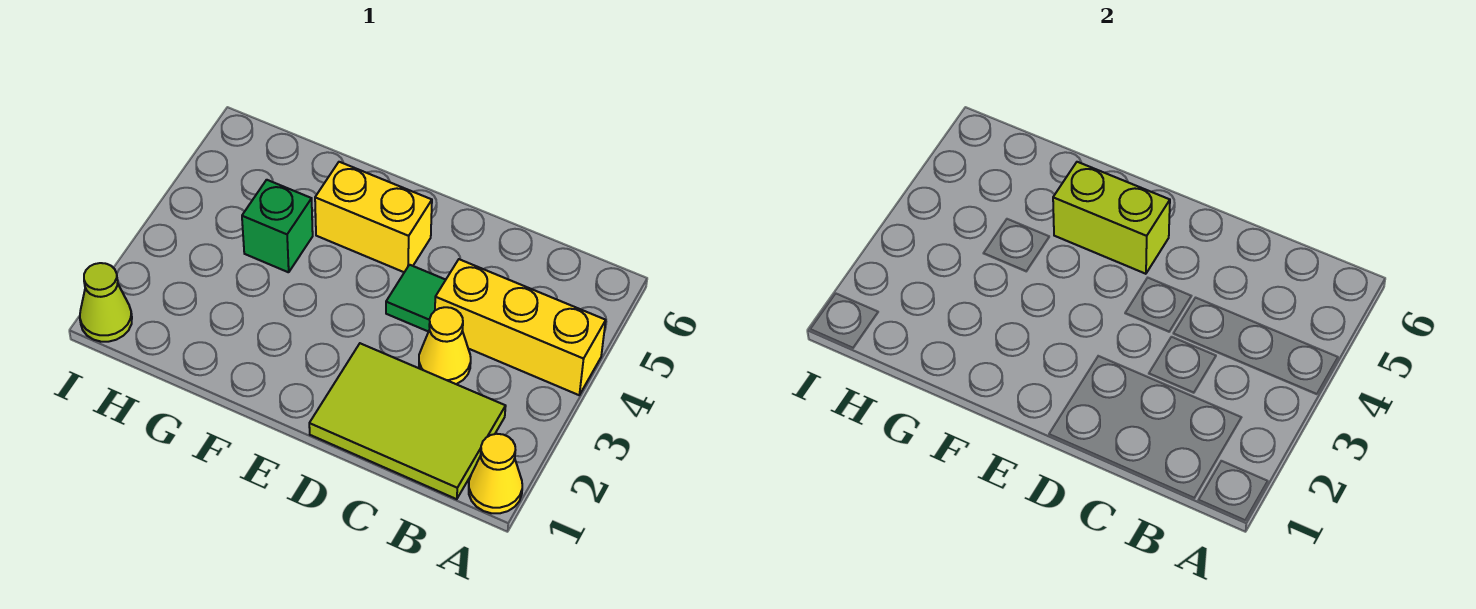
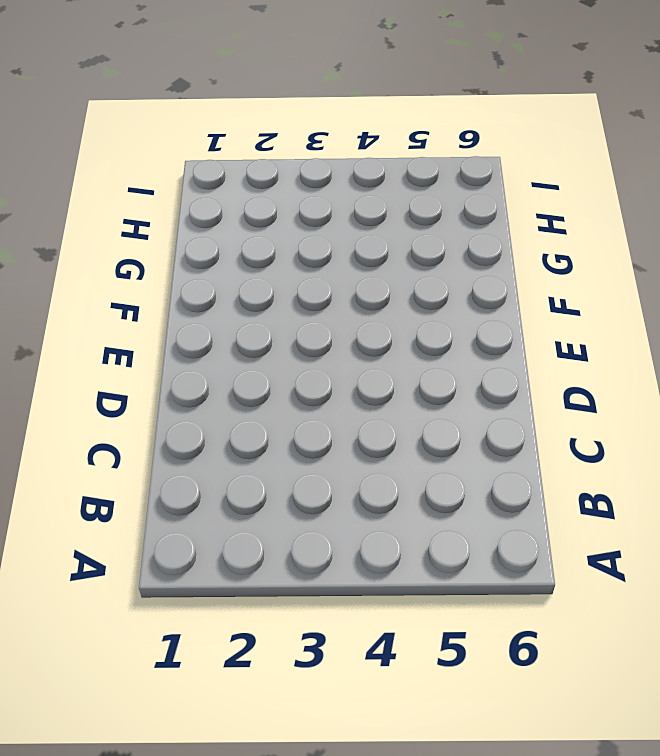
none -> yellow cone A1 level 1
none -> yellow brick A4:C4 level 1

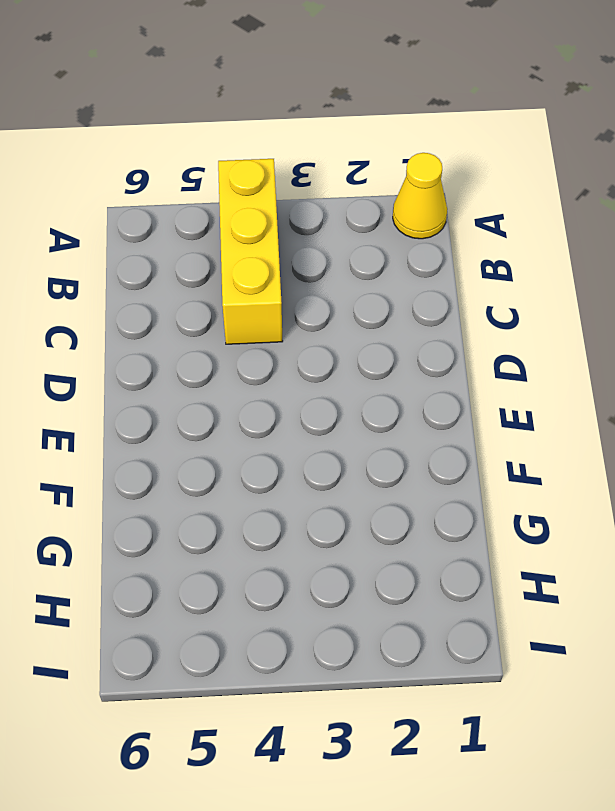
none -> lime tile B1:D2 level 1
none -> yellow cone C3 level 1

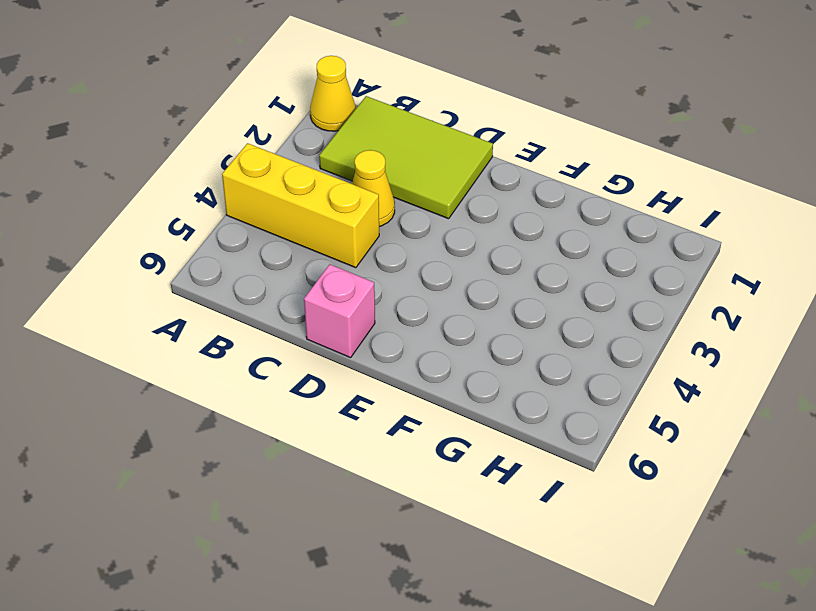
pink brick D6 level 1 -> none
none -> green tile D4 level 1
none -> yellow brick E5:F5 level 1

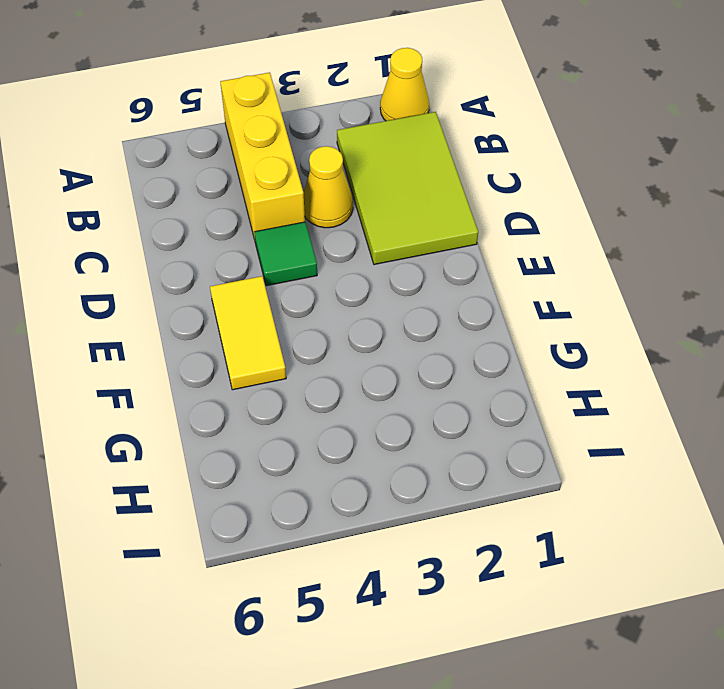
yellow tile E5:F5 level 1 -> yellow brick E5:F5 level 1
none -> green brick G4 level 1
none -> lime cone I1 level 1

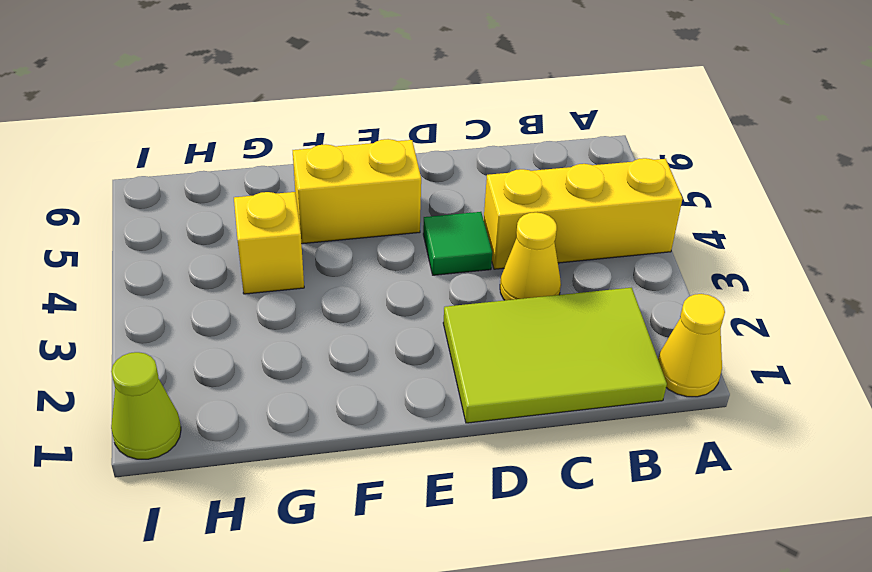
yellow brick G4 level 1 -> green brick G4 level 1
none -> lime brick E5:F5 level 2

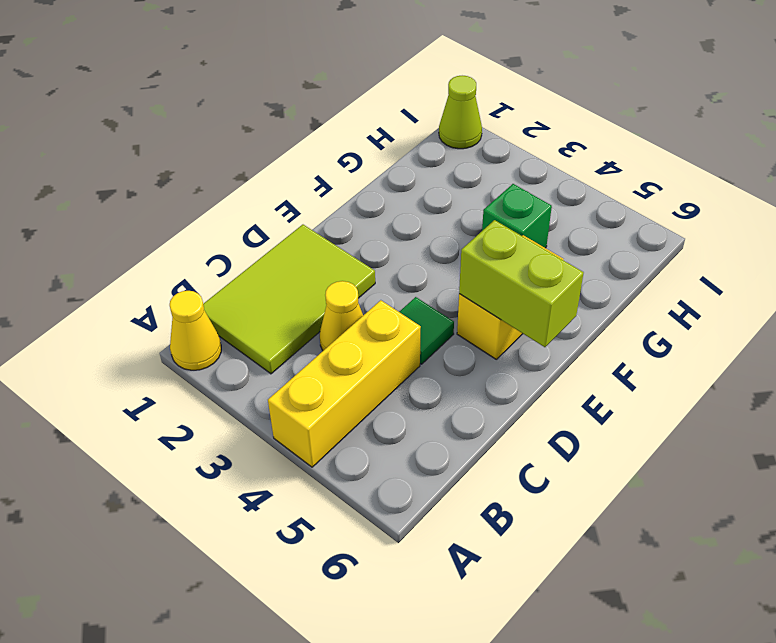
lime brick E5:E6 level 2 -> lime brick E5:F5 level 2

